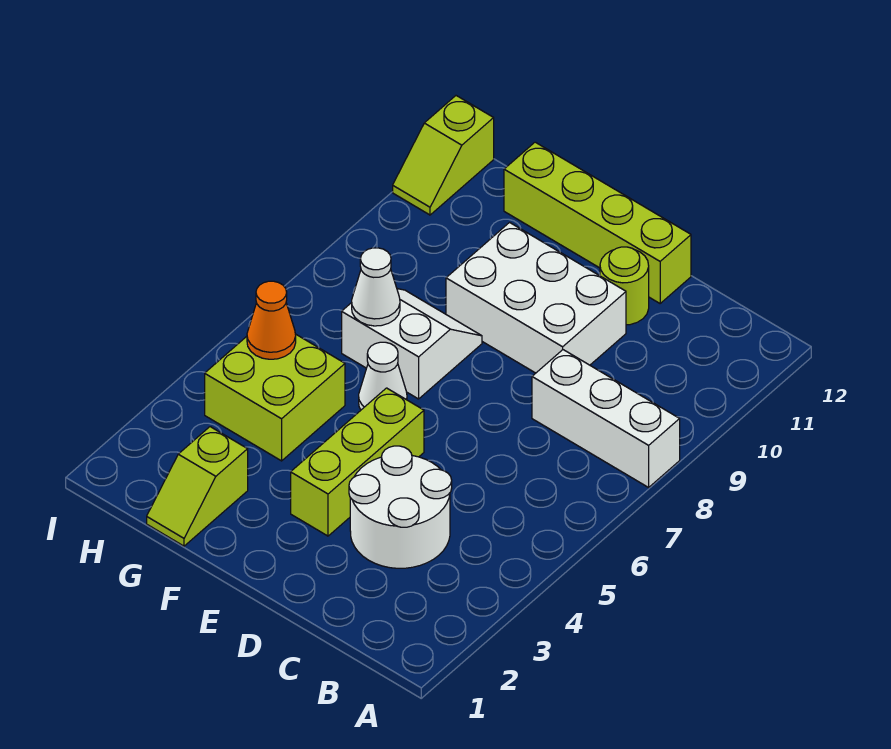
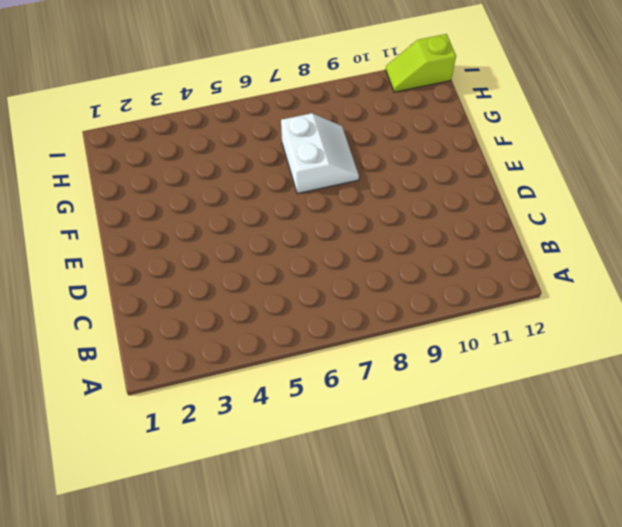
none -> white brick A8:C8 level 1
none -> white round brick C3:D4 level 1
none -> white brick D9:F10 level 1

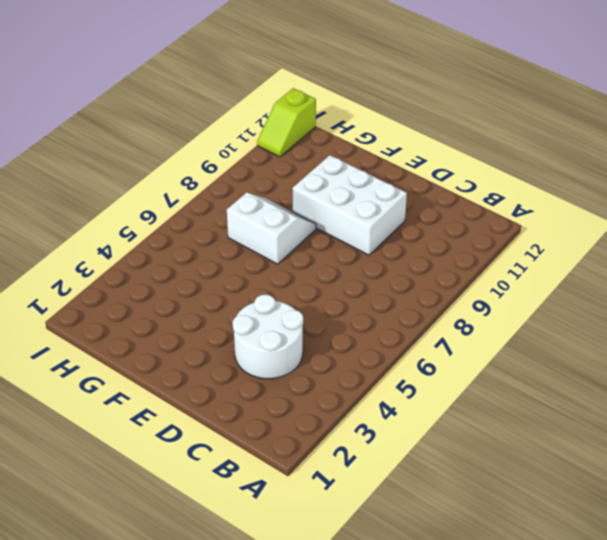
none -> white brick A8:C8 level 1
none -> lime round brick D11 level 1
none -> lime brick D12:G12 level 1

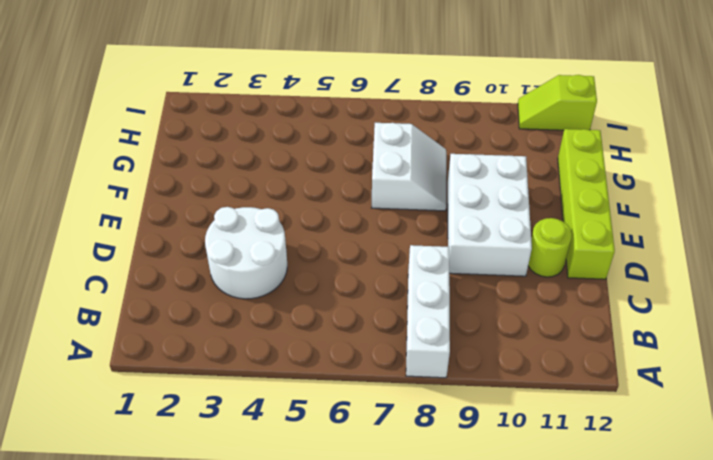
none -> lime brick E3:E5 level 1
none -> white cone F6 level 1
none -> lime slope G1:G2 level 1 top 2

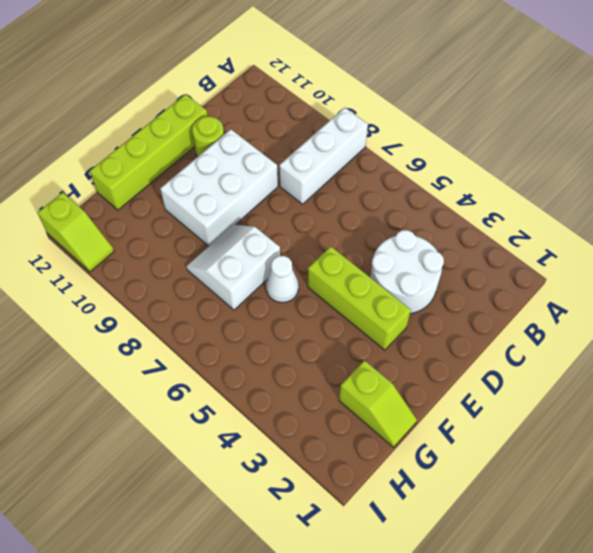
none -> lime brick G4:H5 level 1
none -> white cone G7 level 2
none -> orange cone H5 level 2

